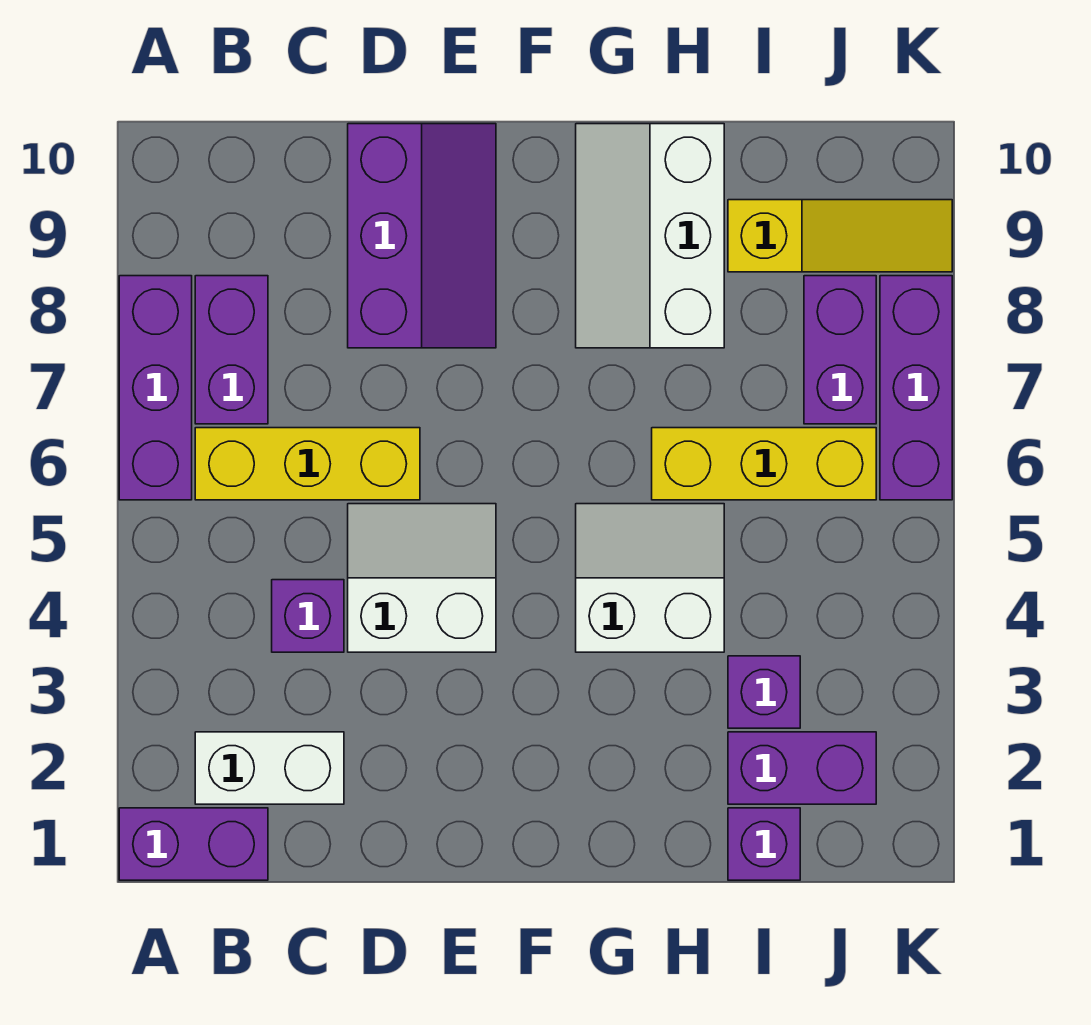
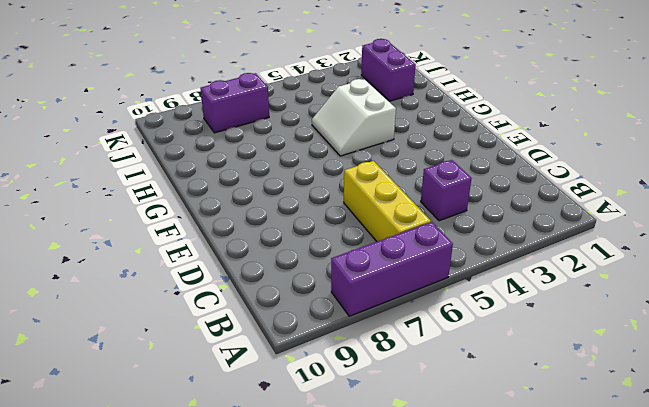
none -> purple brick A1:B1 level 1
none -> white brick B2:C2 level 1
none -> purple brick B7:B8 level 1

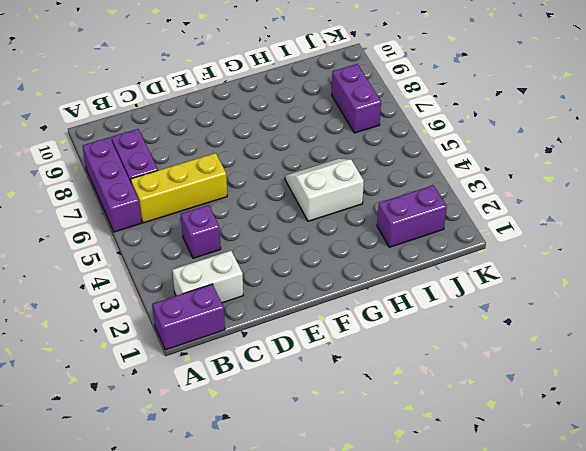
none -> white slope D4:E5 level 1 top 4
none -> purple slope D8:E10 level 1 top D
none -> white slope G8:H10 level 1 top H

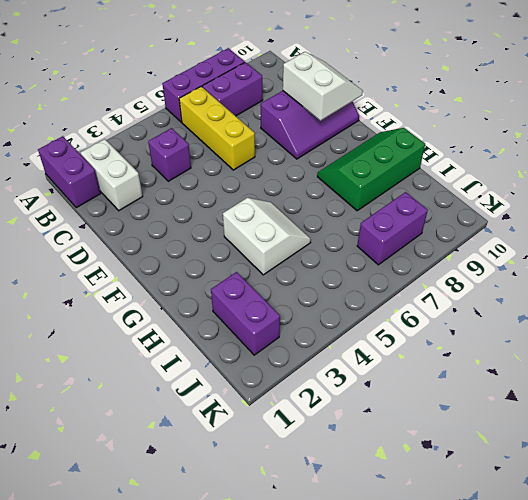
white slope D9:E10 level 2 top 9 -> white slope D4:E5 level 1 top 4
green slope G8:H10 level 1 top H -> white slope G8:H10 level 1 top H
none -> yellow brick H6:J6 level 1
none -> purple brick I1 level 1
none -> purple brick I3 level 1

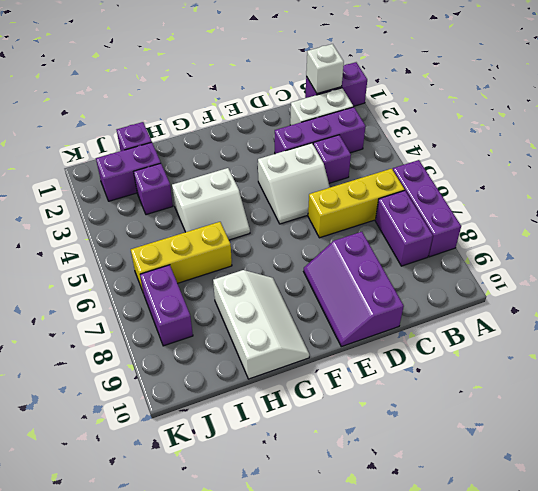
white brick B1 level 2 -> none
purple brick B3:D3 level 1 -> purple brick K6:K8 level 1
none -> yellow slope I9:K9 level 1 top I

